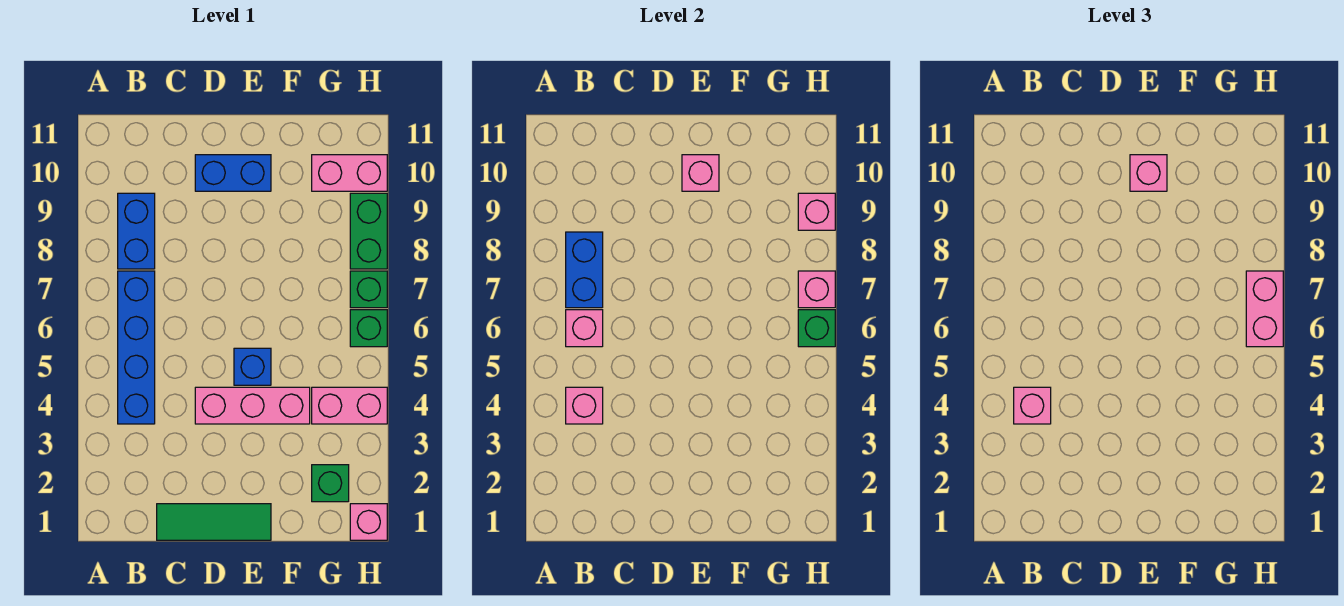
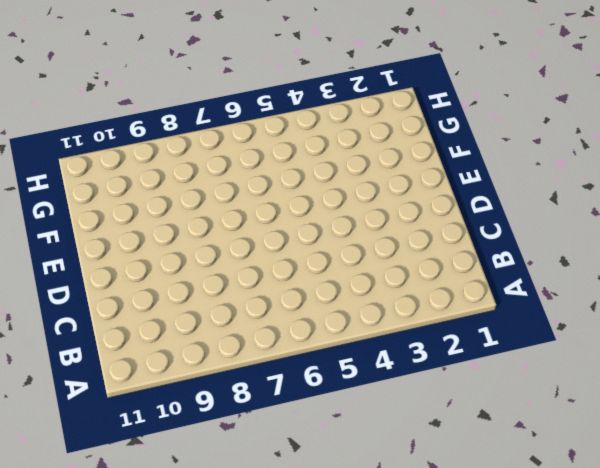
none -> blue brick B4:B7 level 1
none -> blue brick B8:B9 level 1
none -> green tile C1:E1 level 1

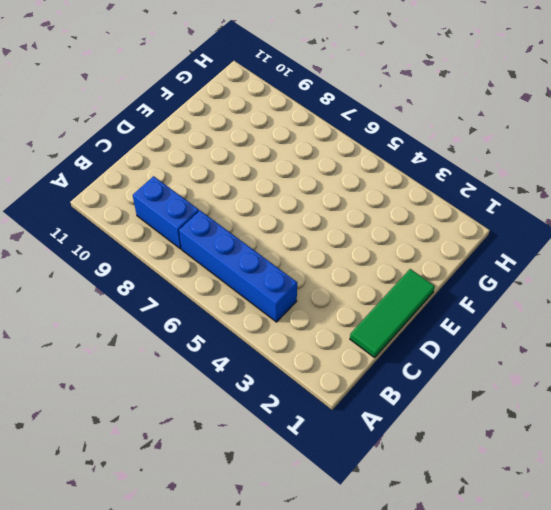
none -> pink brick D4:F4 level 1
none -> blue brick D10:E10 level 1
none -> blue brick E5 level 1

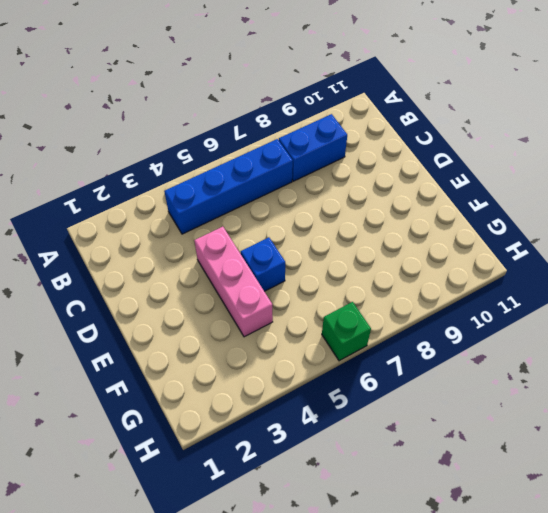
none -> green tile C1:E1 level 1
none -> blue brick D10:E10 level 1
none -> green brick G2 level 1

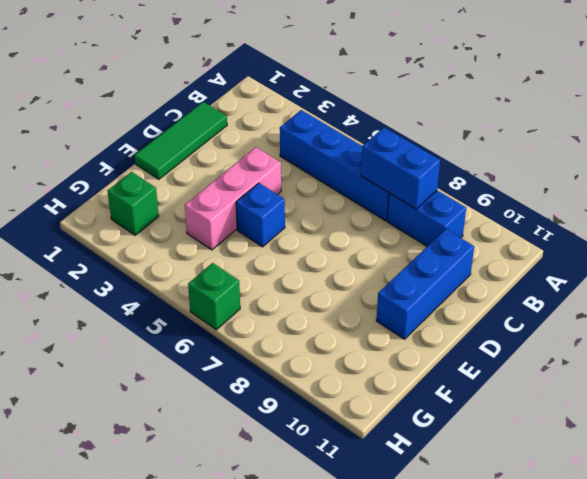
blue brick C10:E10 level 1 -> blue brick D10:E10 level 1
none -> pink brick G4:H4 level 1
none -> pink brick G10:H10 level 1
none -> pink brick H1 level 1

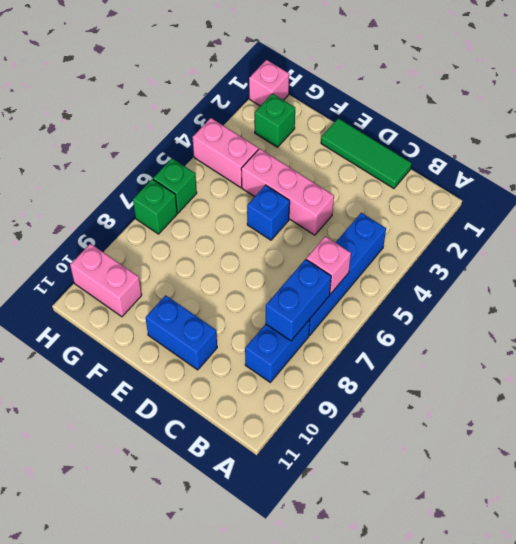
none -> green brick H8:H9 level 1
none -> pink brick B4 level 2
none -> pink brick E10 level 2

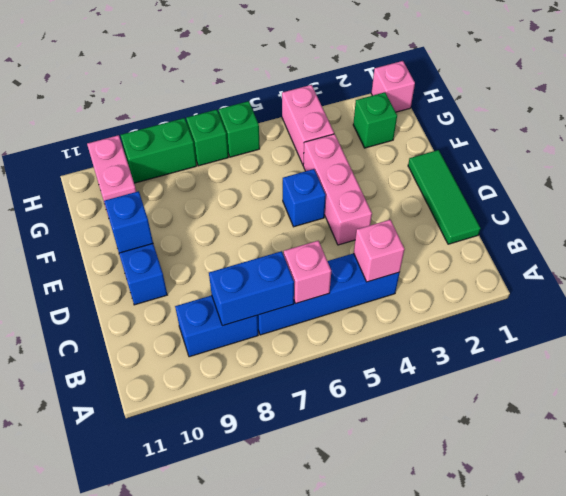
blue brick E10 level 2 -> pink brick E10 level 2
none -> green brick H6 level 2
none -> pink brick H7 level 2
none -> pink brick H9 level 2

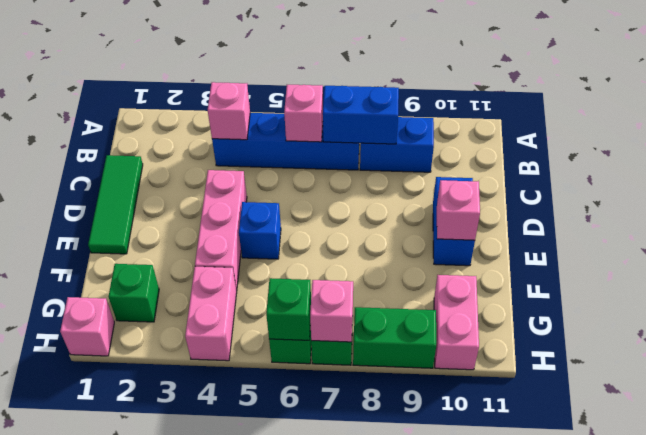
none -> pink brick H9 level 2
none -> pink brick B4 level 3
none -> pink brick E10 level 3

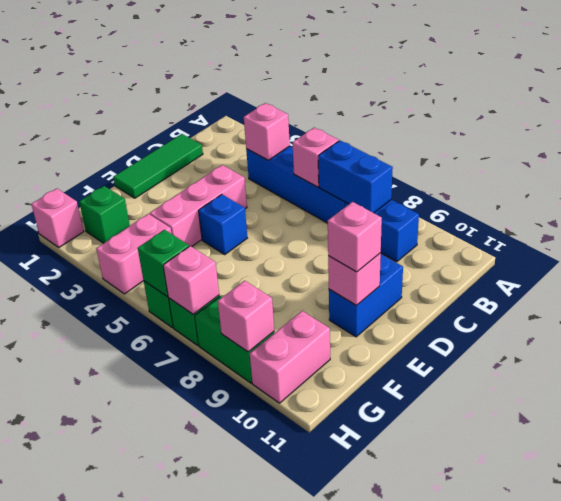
none -> pink brick B4 level 3
none -> pink brick H6:H7 level 3

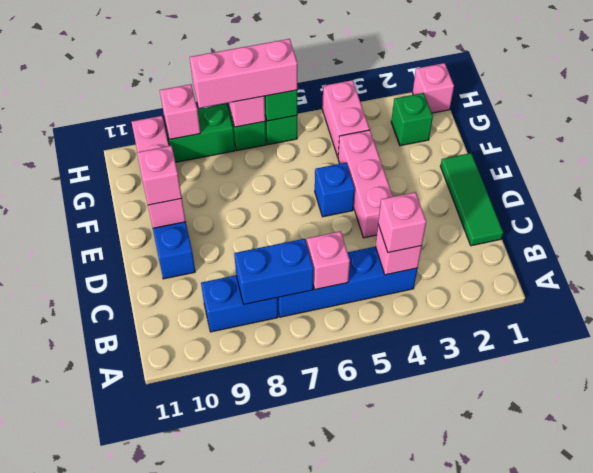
pink brick H6:H8 level 3 -> pink brick H6:H7 level 3

